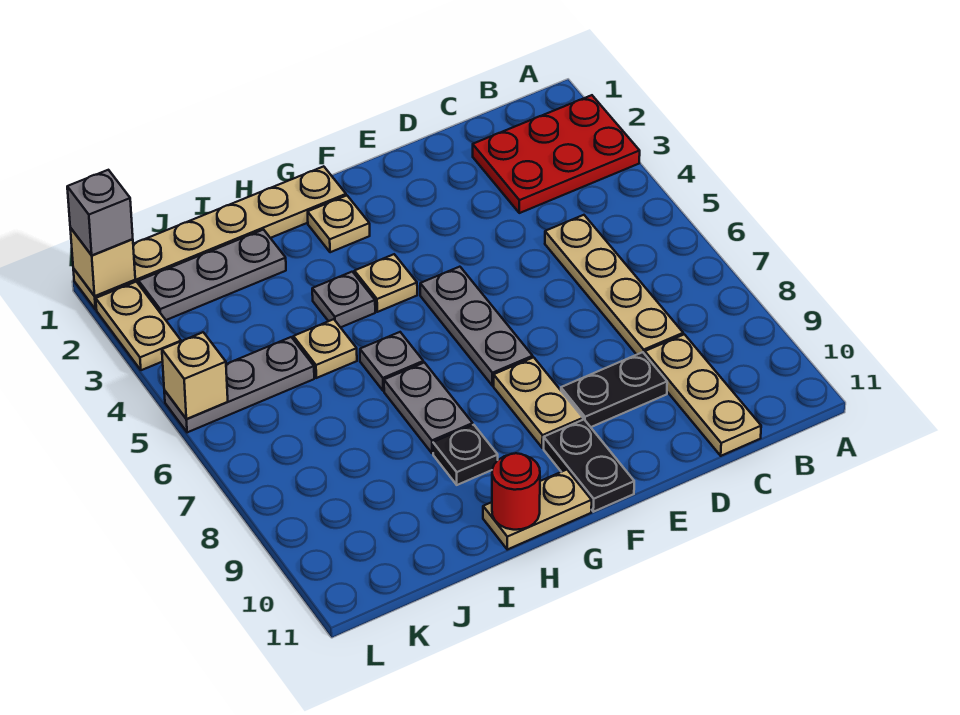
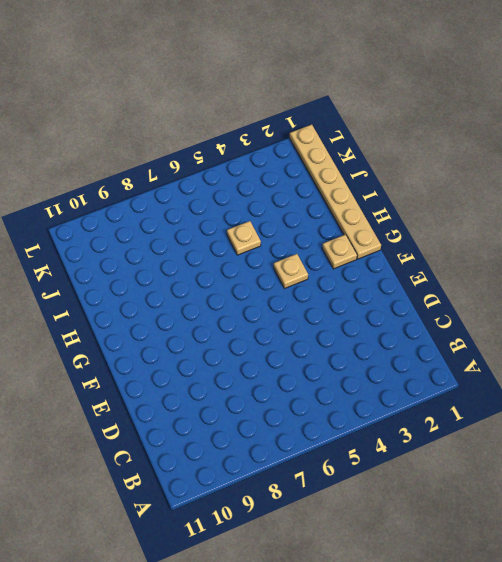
none -> red plate A2:C3 level 1
none -> tan plate C5:C8 level 1
none -> tan plate C9:C11 level 1

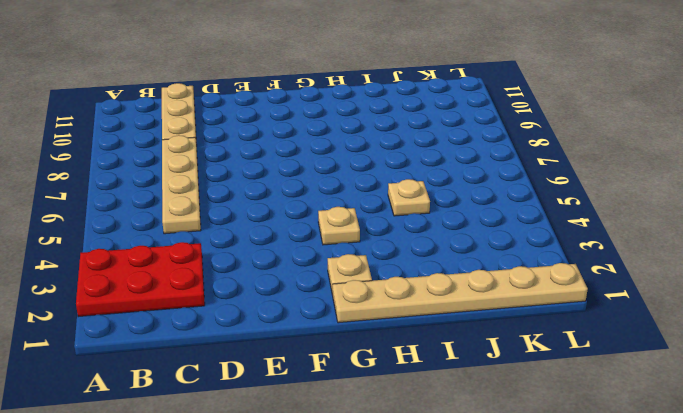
none -> black plate D9:E9 level 1
none -> grey plate F5:F7 level 1
none -> tan plate F8:F9 level 1

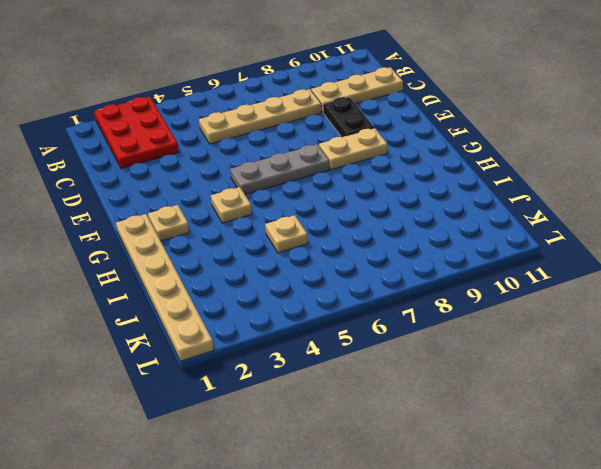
none -> black plate F10:F11 level 1
none -> tan plate G11:H11 level 1
none -> grey plate H4 level 1

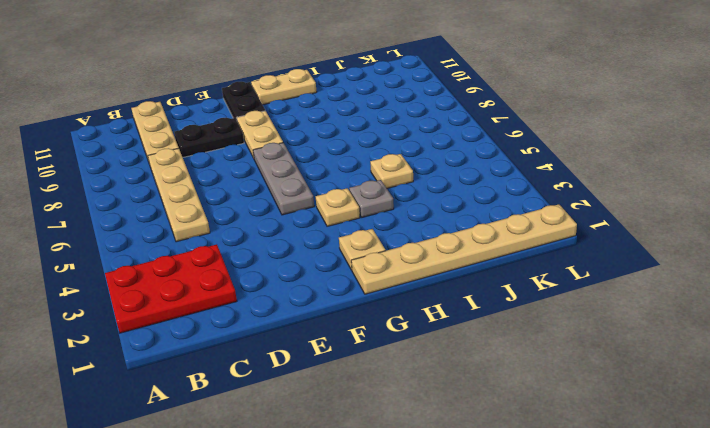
none -> grey plate H6 level 1
none -> grey plate H7:H8 level 1
none -> black plate H9 level 1

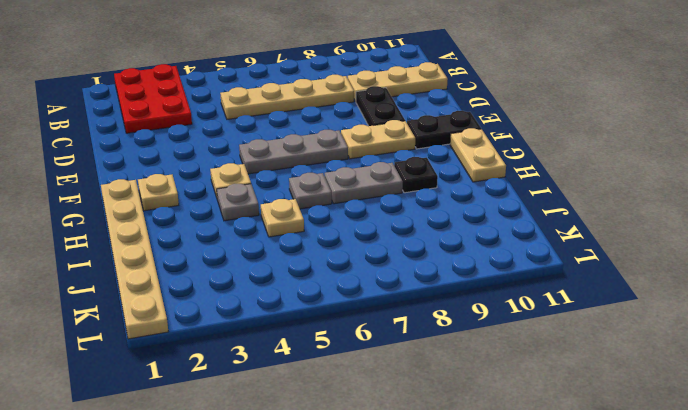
none -> grey plate I2:K2 level 1
none -> grey plate J5:L5 level 1
none -> tan plate L2:L3 level 1

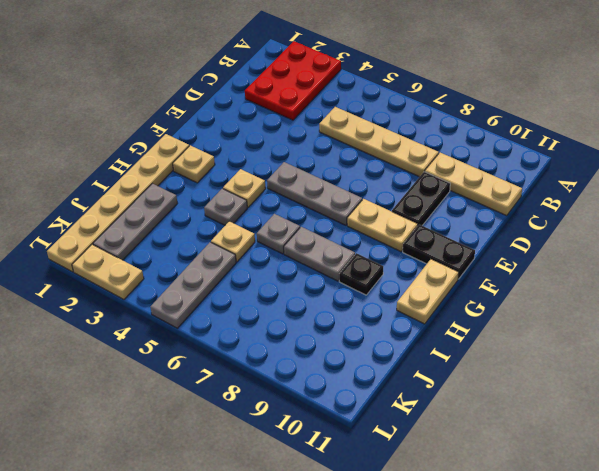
none -> red round brick H11 level 2
none -> tan brick L1 level 2
none -> tan brick L5 level 2

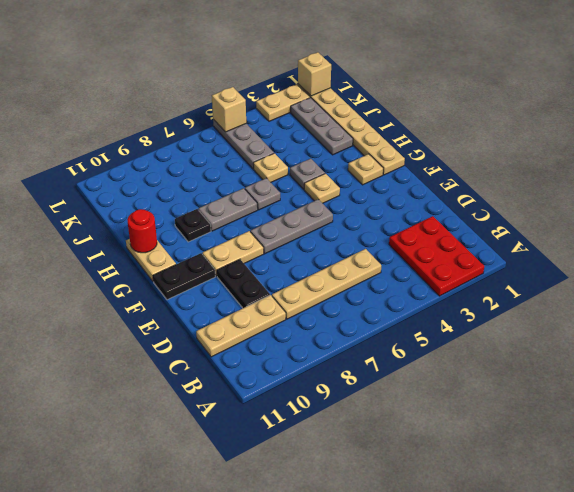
none -> grey brick L1 level 3

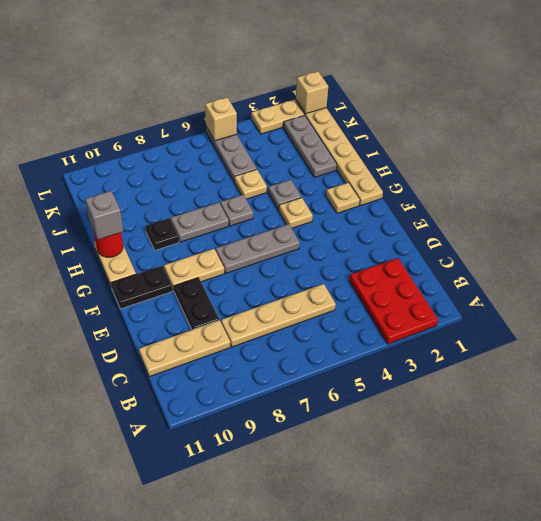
grey brick H11 level 3 -> grey brick L1 level 3

